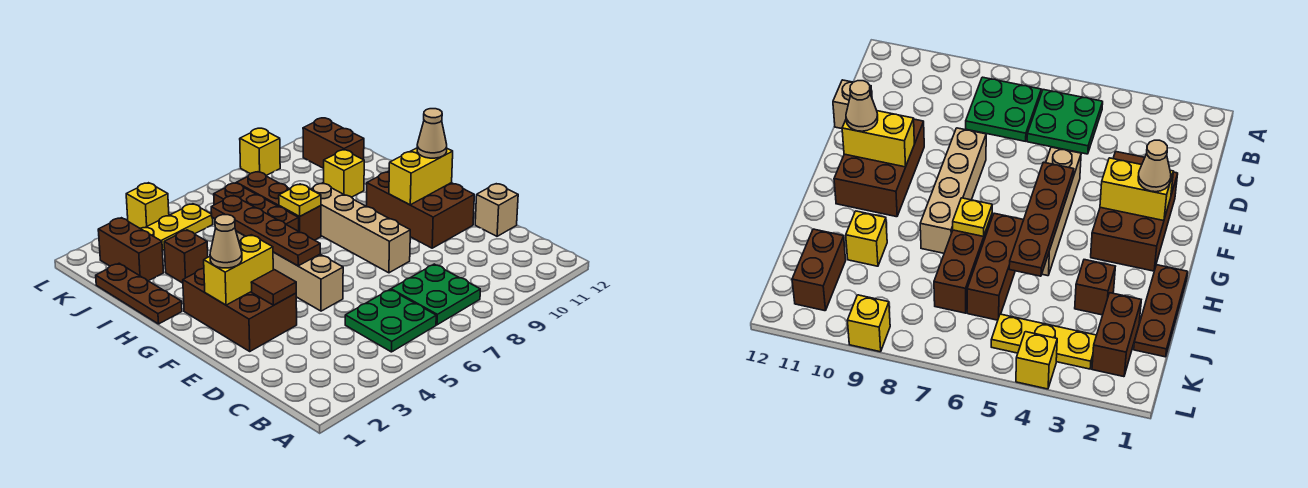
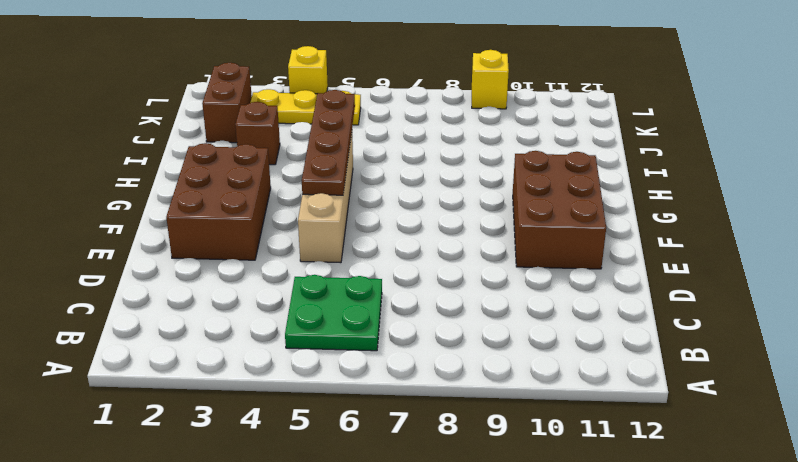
none -> green plate B7:C8 level 1
none -> tan brick D12 level 1
none -> tan brick E8:H8 level 1

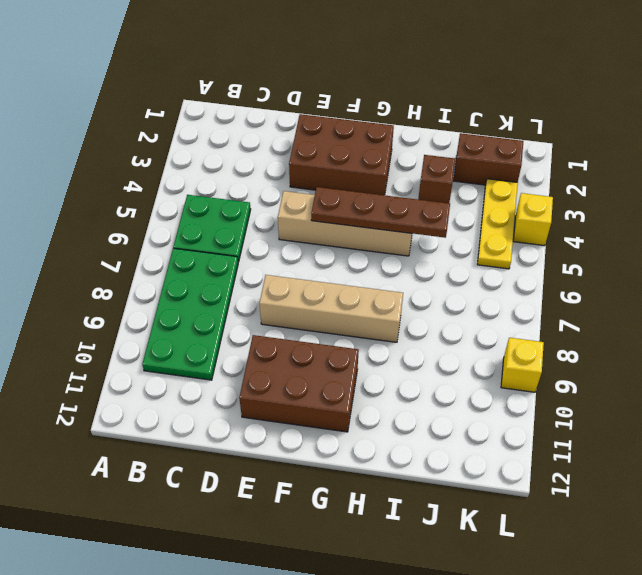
green plate B7:C10 level 1 -> green plate B7:C8 level 1
none -> tan brick D12 level 1
none -> brown plate H1:J1 level 1
none -> brown brick H6:J6 level 1

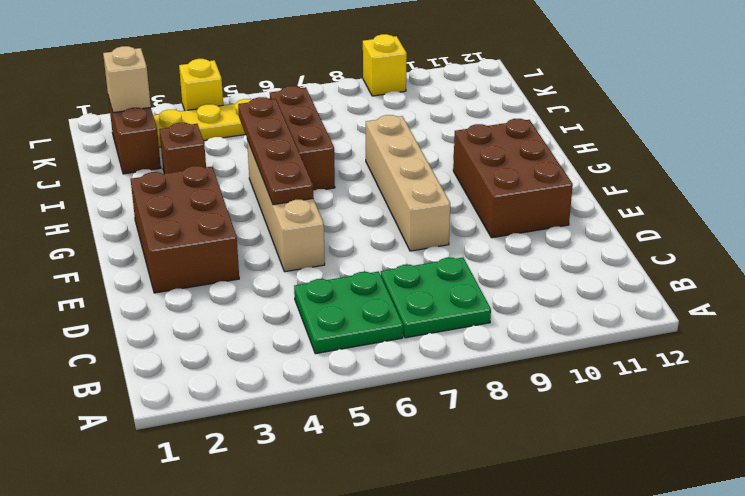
tan brick K2 level 2 -> tan brick D12 level 1
none -> brown plate H1:J1 level 1
none -> brown brick H7:J7 level 1
none -> yellow brick I10 level 1

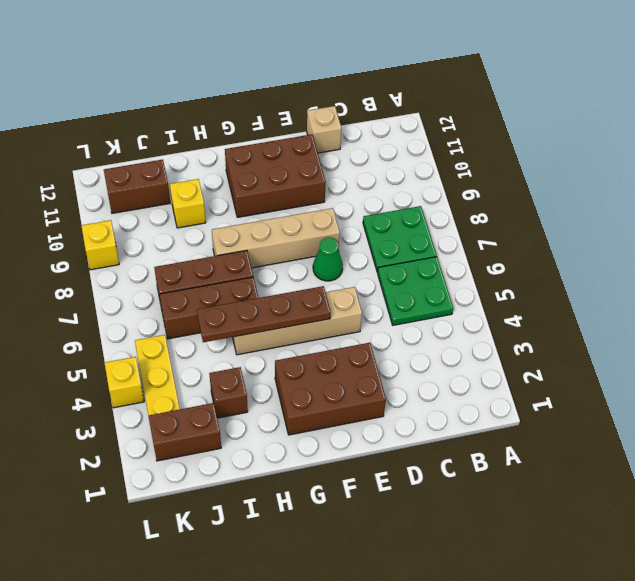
green cone E7 level 1 -> none
none -> brown plate H1:J1 level 1
none -> brown tile E3 level 2
none -> yellow brick F2:F3 level 2

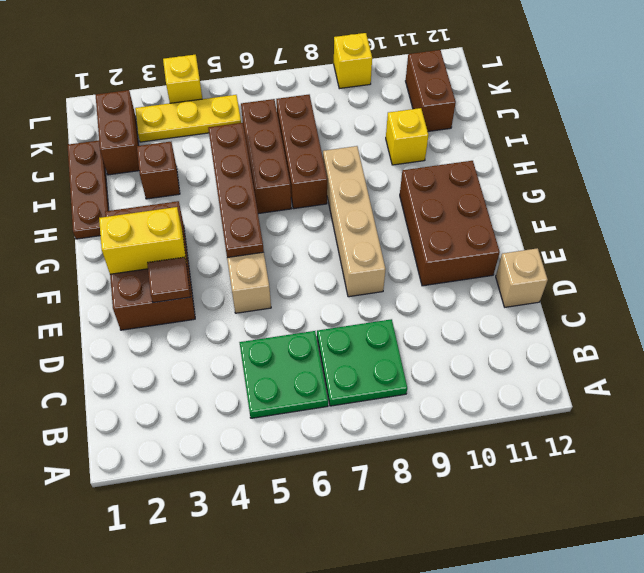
none -> yellow brick F10:F11 level 2
none -> yellow plate H7 level 2
none -> tan cone F2 level 3

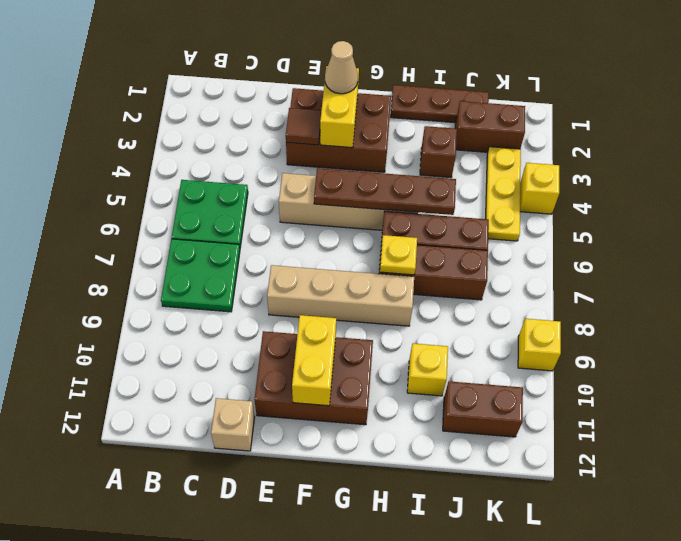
none -> tan cone F11 level 3

